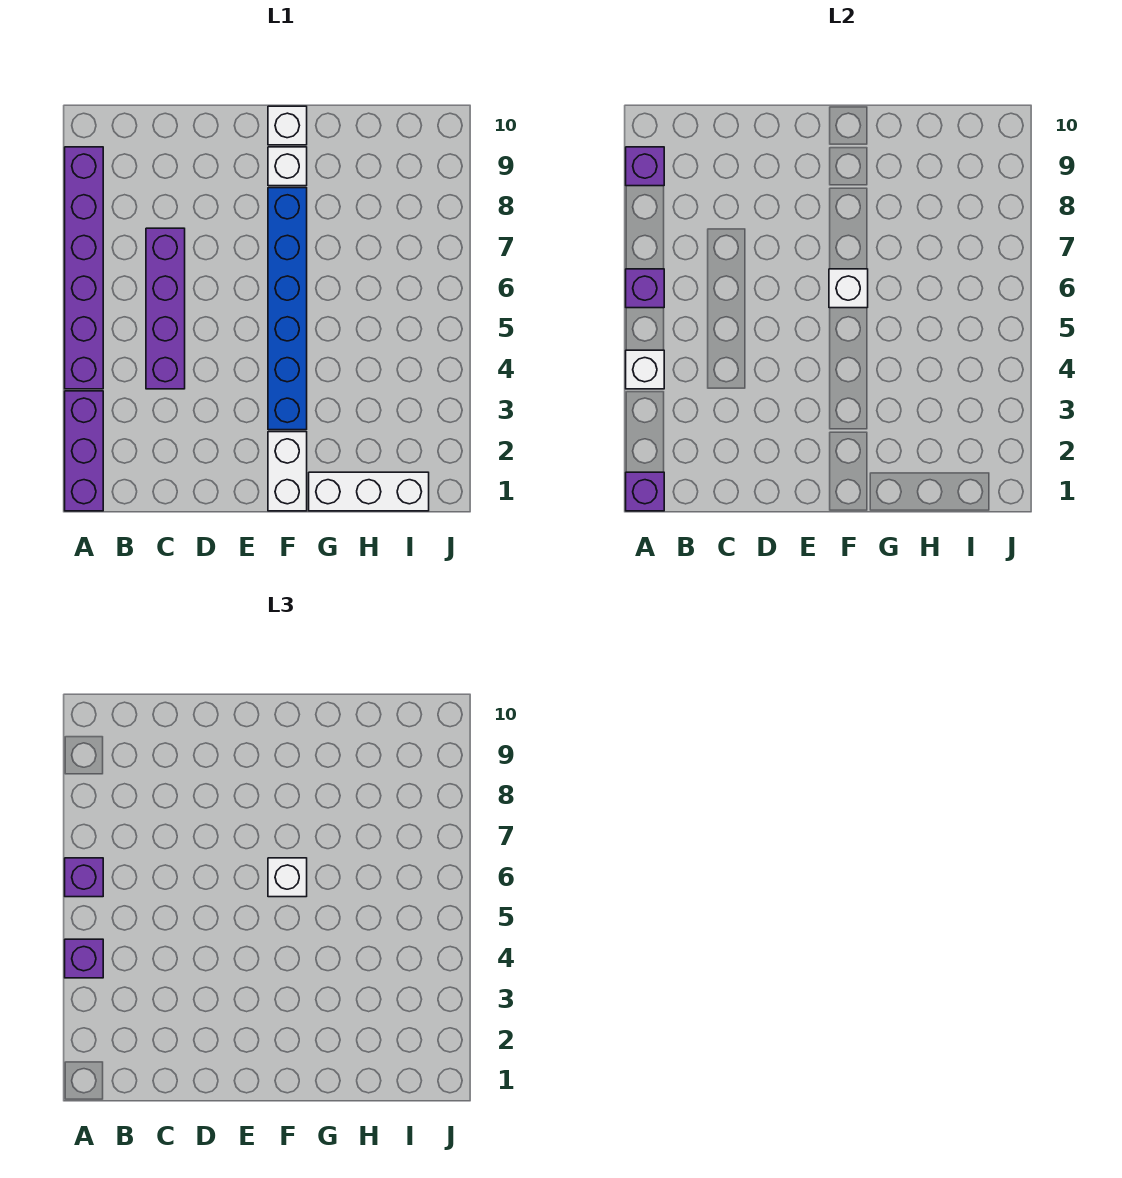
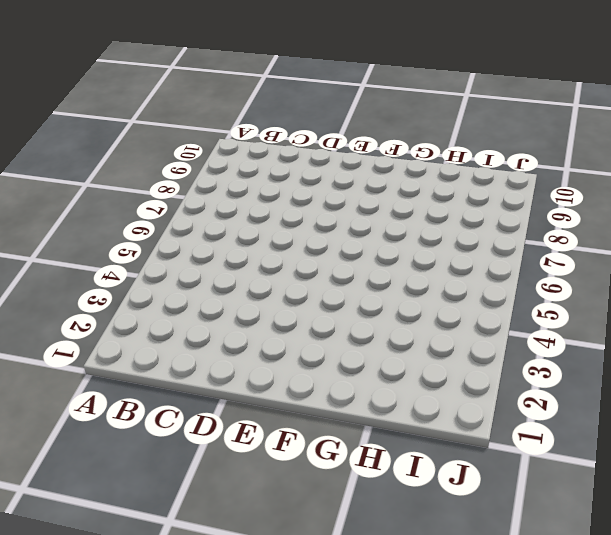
none -> purple brick A1:A3 level 1
none -> purple brick A4:A9 level 1
none -> purple brick C4:C7 level 1

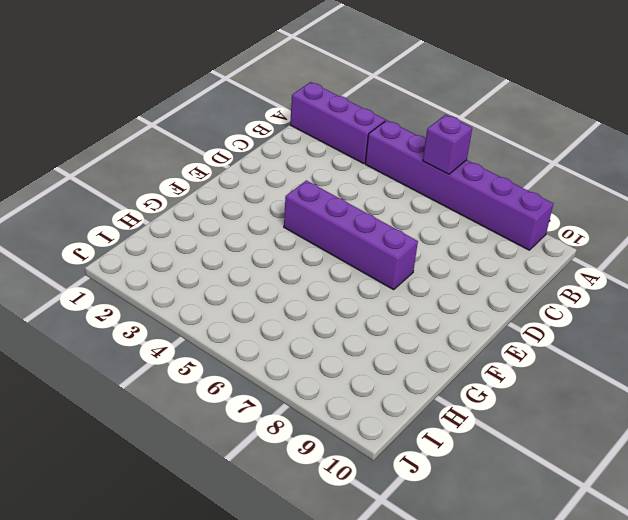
purple brick E4:E7 level 1 -> purple brick C4:C7 level 1
none -> white brick F1:F2 level 1
none -> blue brick F3:F8 level 1
none -> white brick F9 level 1

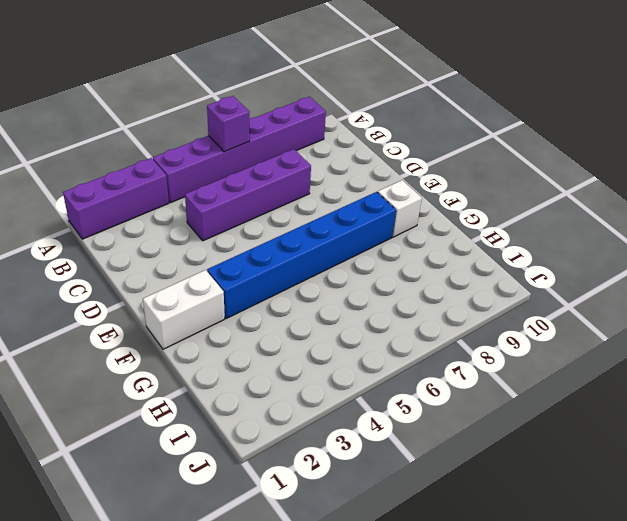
none -> white brick F10 level 1
none -> white brick G1:I1 level 1
none -> purple brick A1 level 2

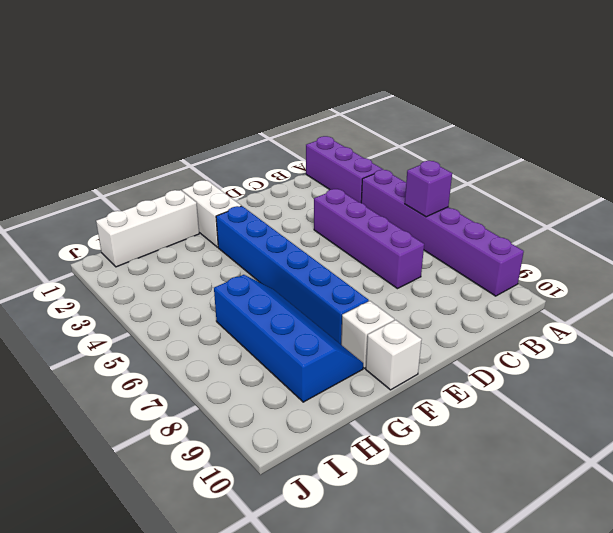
blue slope G6:H9 level 1 top H -> none
none -> purple brick A1 level 2
none -> white brick A4 level 2
none -> purple brick A9 level 2

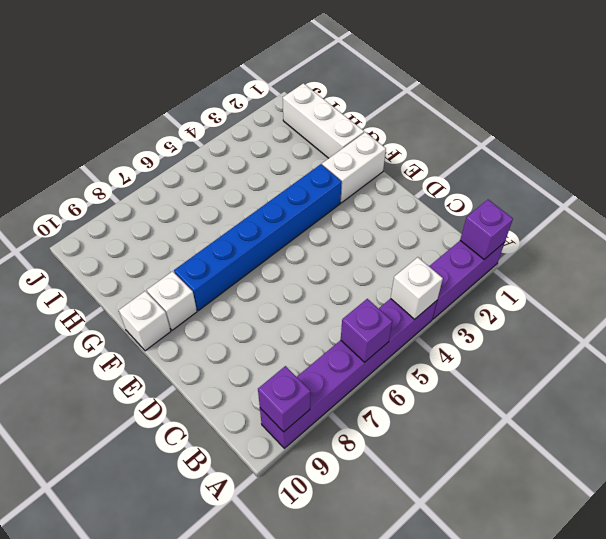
none -> purple brick C4:C7 level 1
none -> white brick F6 level 2
none -> purple brick A4 level 3

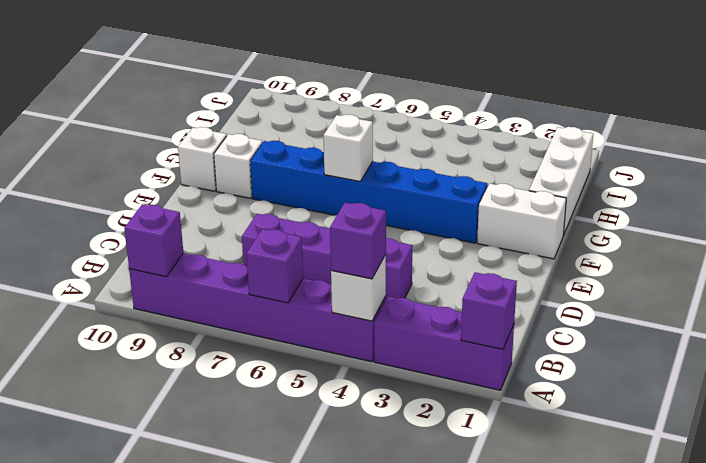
none -> purple brick A6 level 3
none -> white brick F6 level 3

